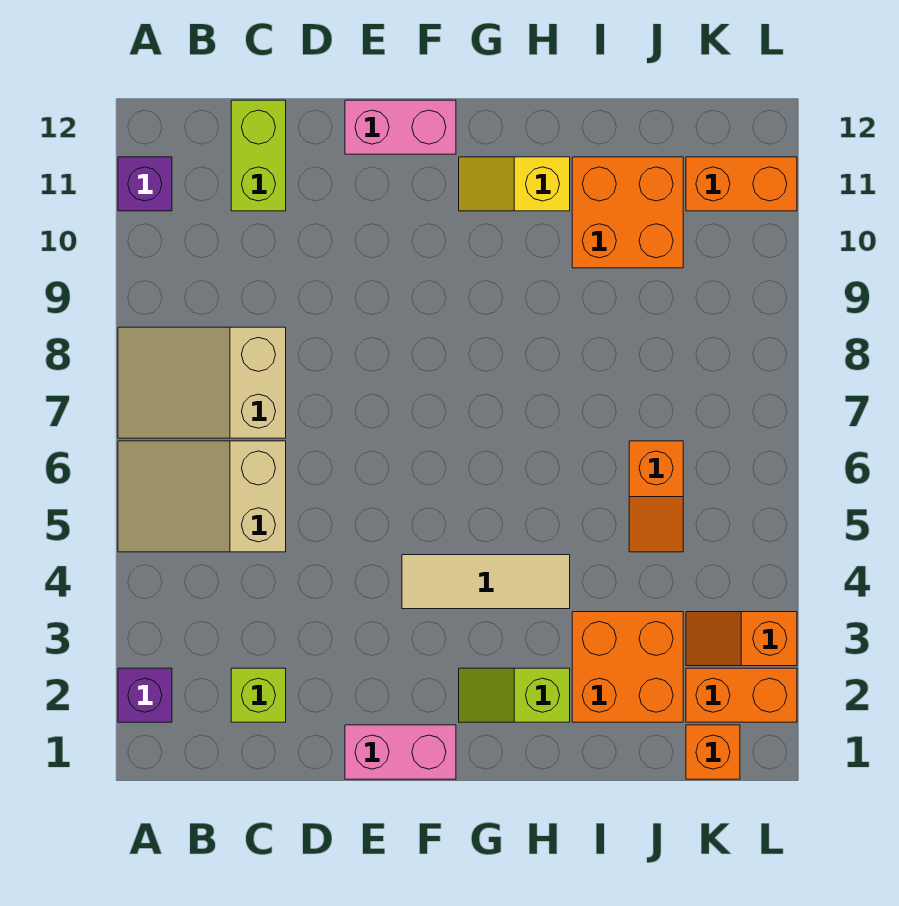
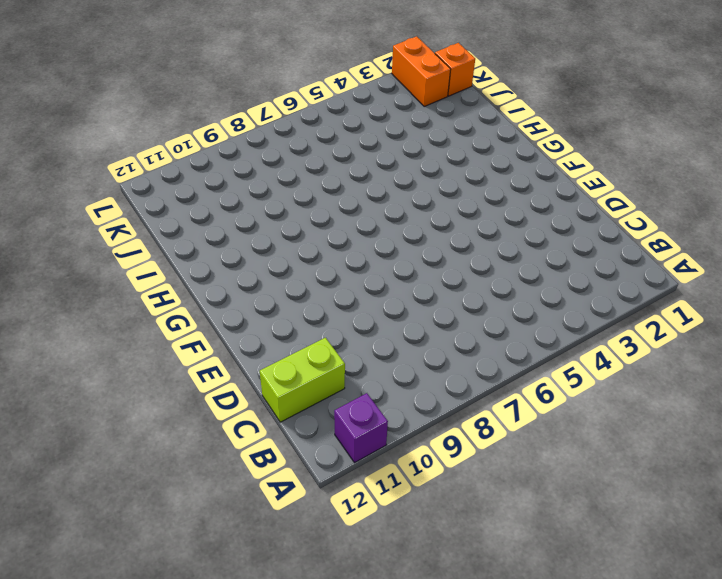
none -> purple brick A2 level 1
none -> tan slope A5:C6 level 1 top C
none -> tan slope A7:C8 level 1 top C

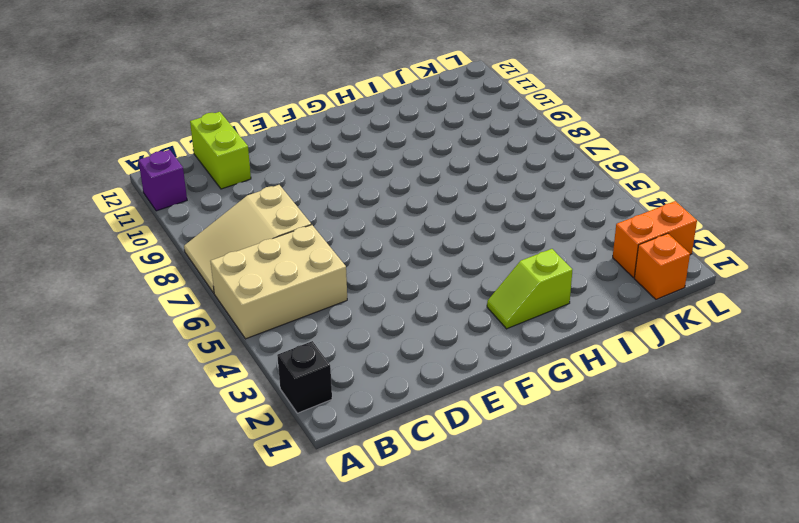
black brick A2 level 1 -> purple brick A2 level 1
tan brick A5:C6 level 1 -> tan slope A5:C6 level 1 top C
none -> lime brick C2 level 1
none -> pink brick E1:F1 level 1
none -> pink brick E12:F12 level 1

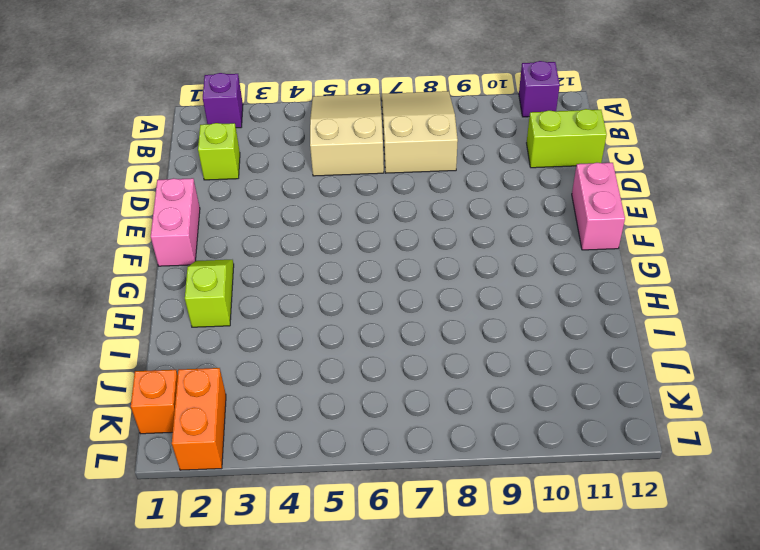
none -> tan tile F4:H4 level 1
none -> yellow slope G11:H11 level 1 top H
none -> orange brick I2:J3 level 1

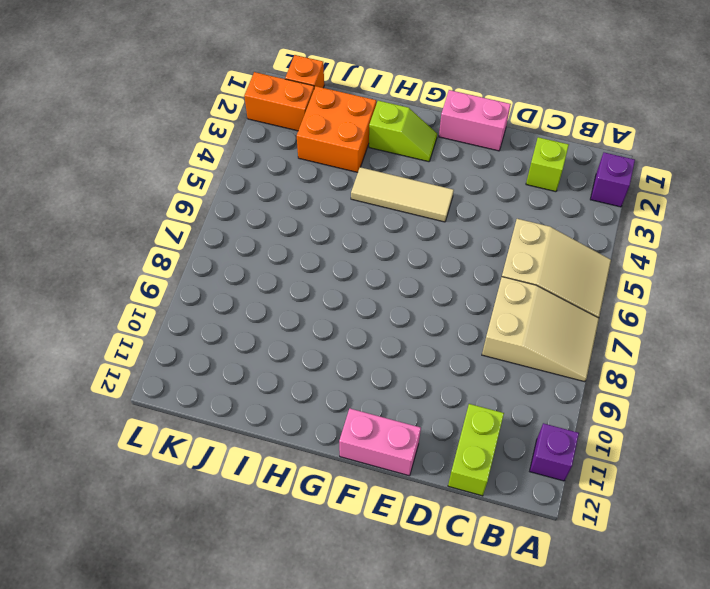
none -> yellow slope G11:H11 level 1 top H
none -> orange brick I10:J11 level 1
none -> orange slope J5:J6 level 1 top 6

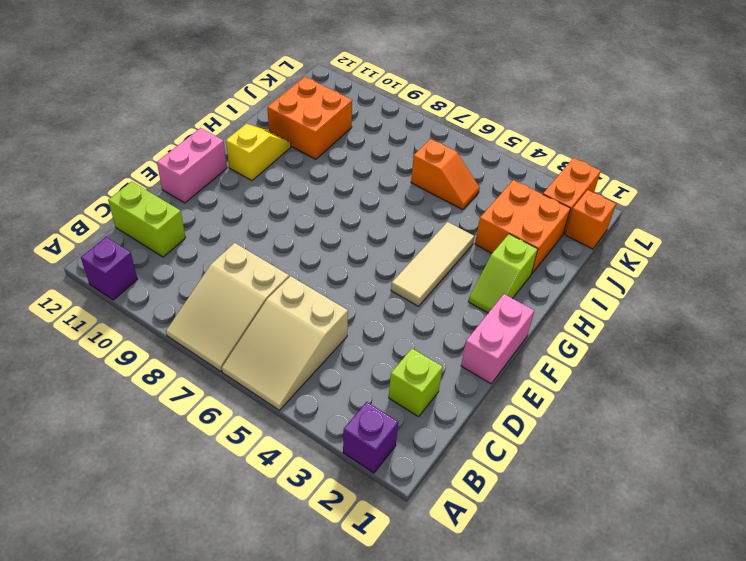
yellow slope G11:H11 level 1 top G -> yellow slope G11:H11 level 1 top H
none -> orange slope K3:L3 level 1 top L
none -> orange brick K11:L11 level 1

